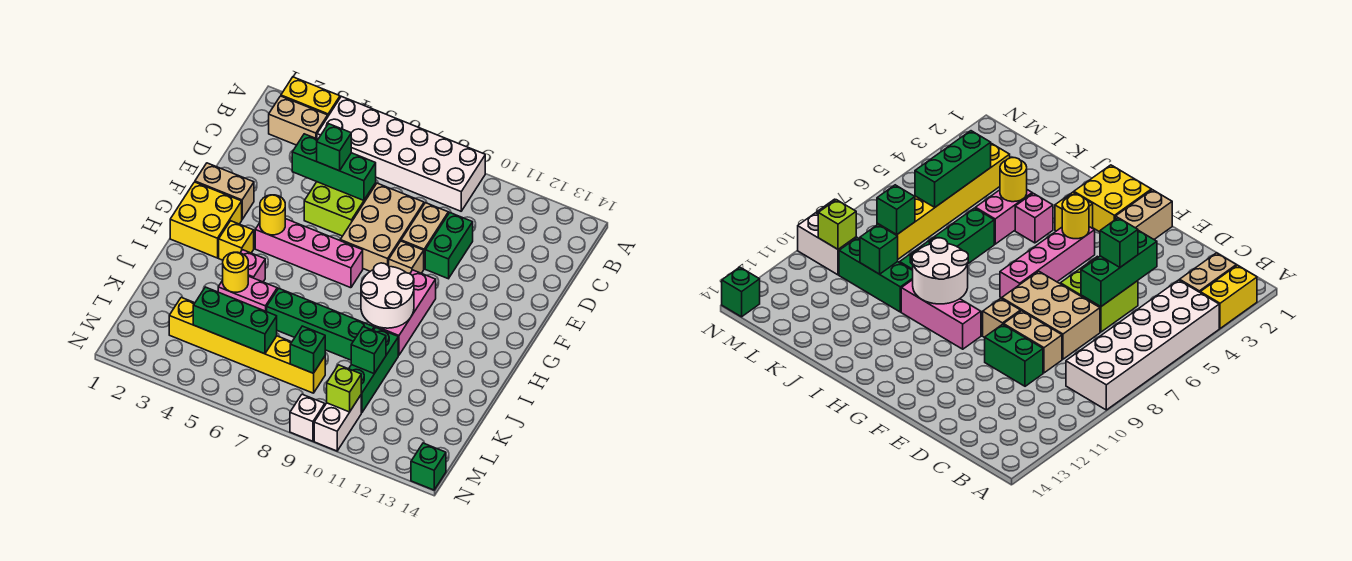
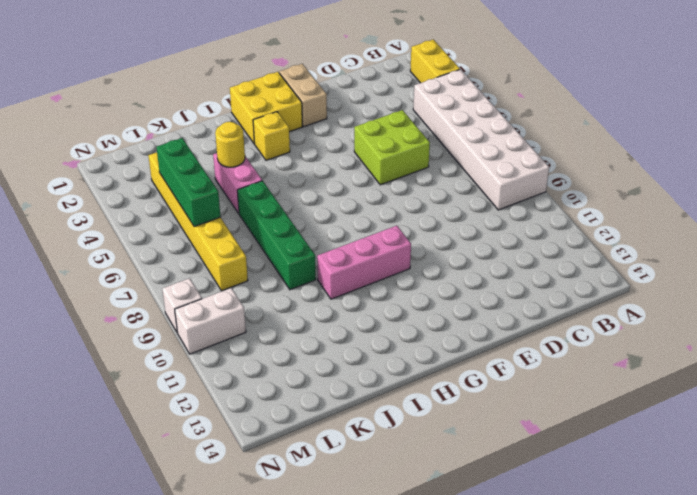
none -> tan brick B2:B3 level 1
none -> tan brick D7:F8 level 1
none -> tan brick D9:E9 level 1
none -> green brick D10:E10 level 1

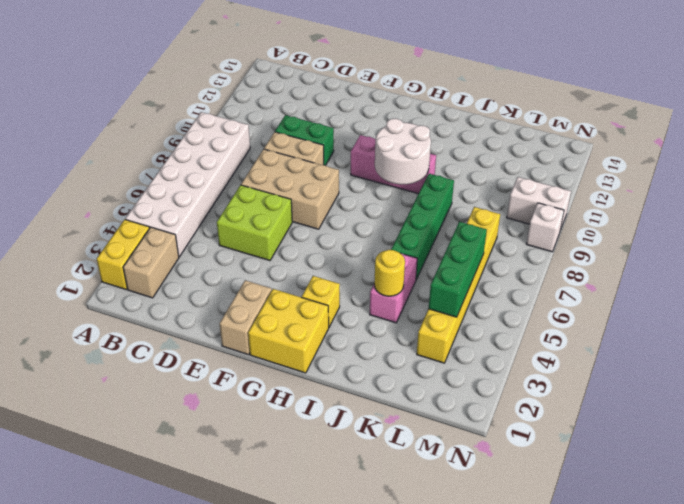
none -> tan brick F9 level 1
none -> pink brick G4:G7 level 1
none -> pink brick I4 level 1
none -> green brick J10:L10 level 1

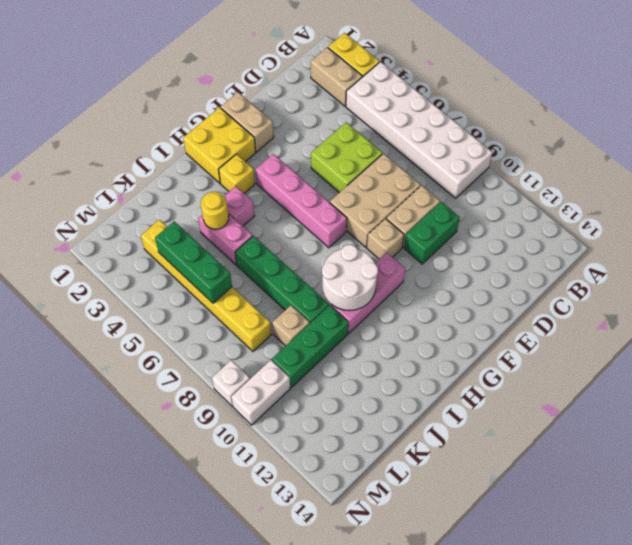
tan brick K9 level 1 -> none
none -> green brick N14 level 1
none -> green brick D4:D6 level 2
none -> yellow round brick G4 level 2
none -> green brick K10 level 2

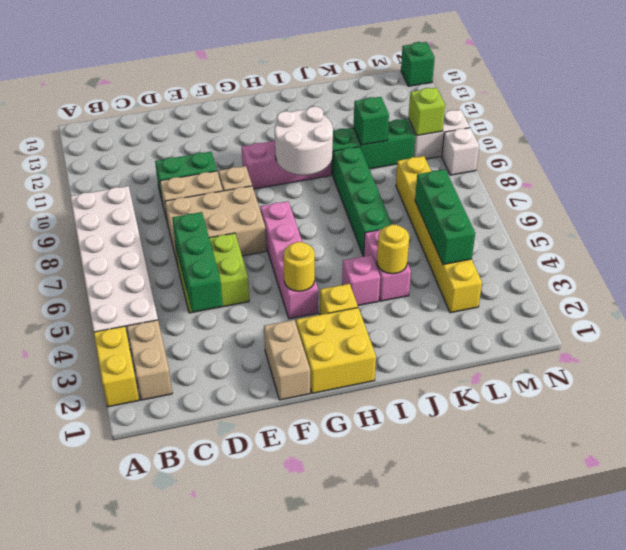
none -> green brick L8 level 2
none -> green brick D5 level 3

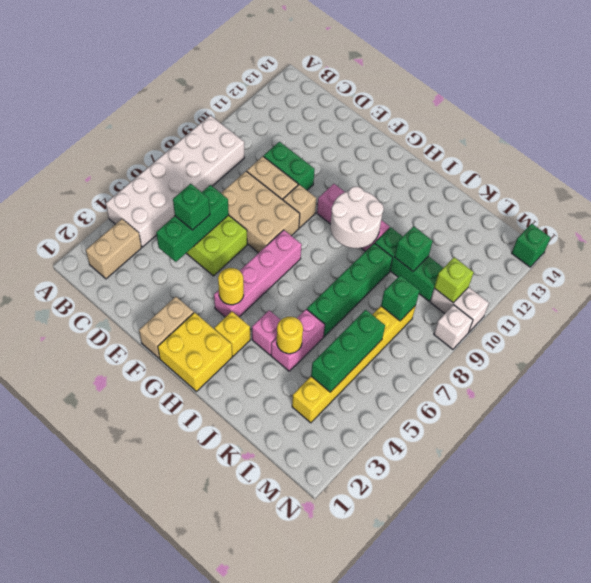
none -> yellow brick A2:A3 level 1

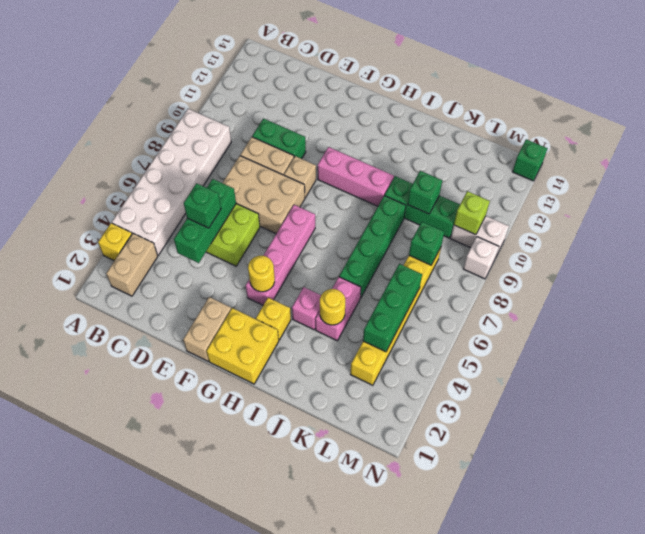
yellow brick A3 level 1 -> yellow brick A2:A3 level 1
none -> white round brick H9:I10 level 2

